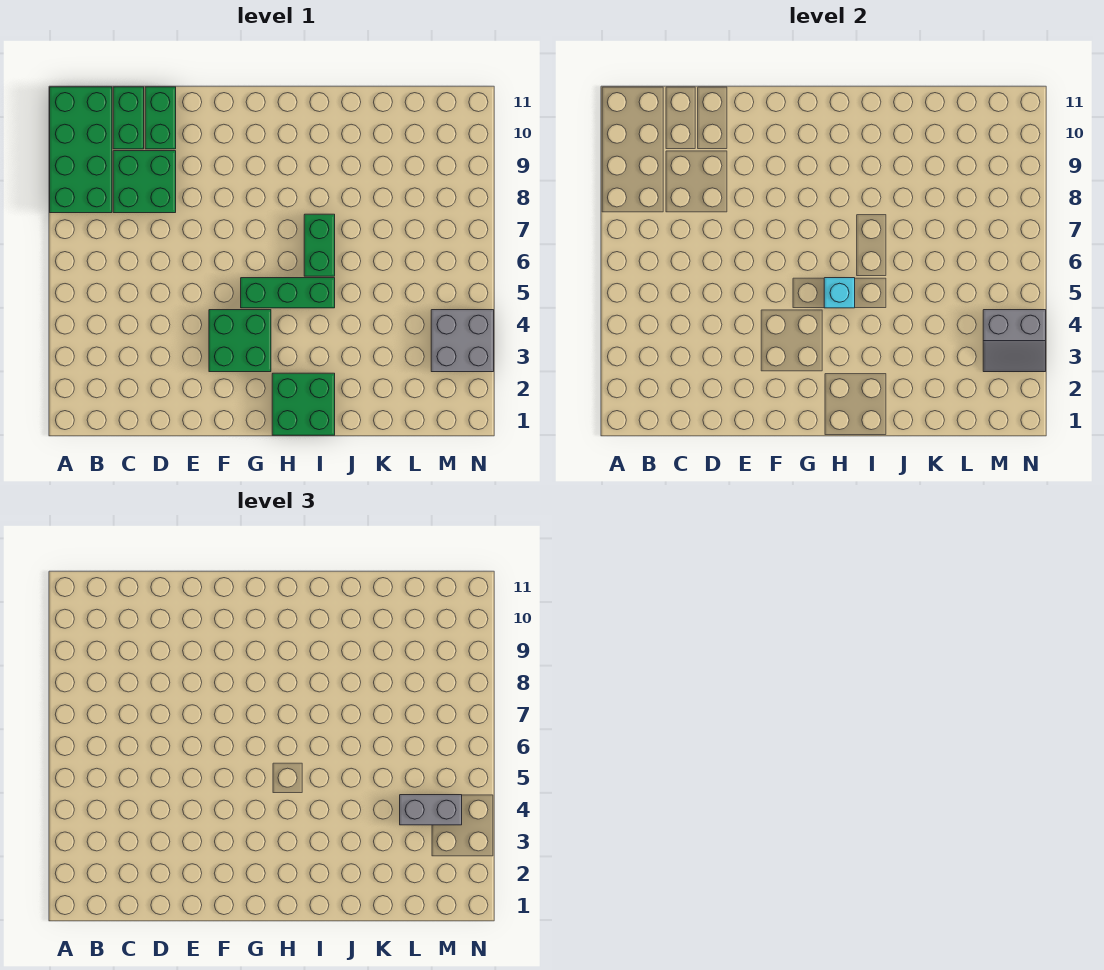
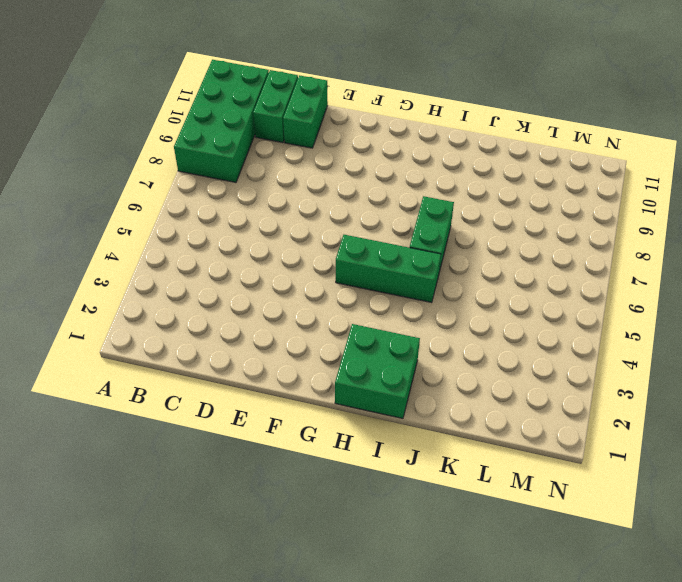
none -> green brick C8:D9 level 1
none -> green brick F3:G4 level 1
none -> grey brick M3:N4 level 1

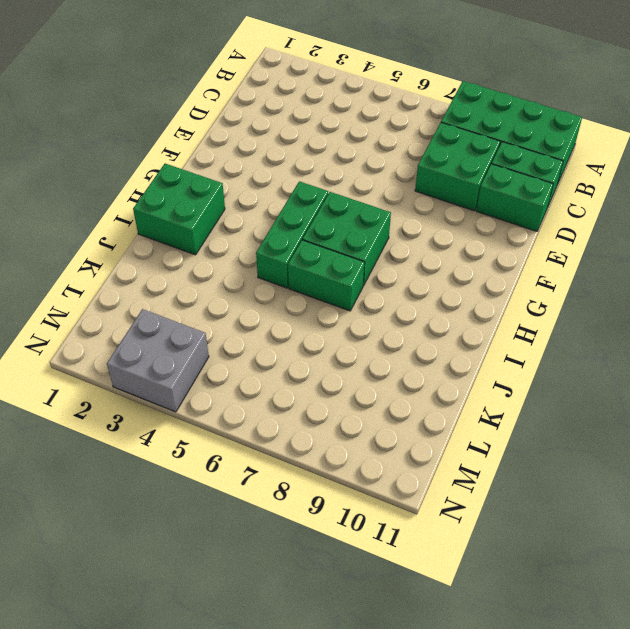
green brick G6:H7 level 1 -> green brick F3:G4 level 1
none -> cyan brick H5 level 2
none -> grey slope M3:N4 level 2 top 4
none -> grey brick L4:M4 level 3

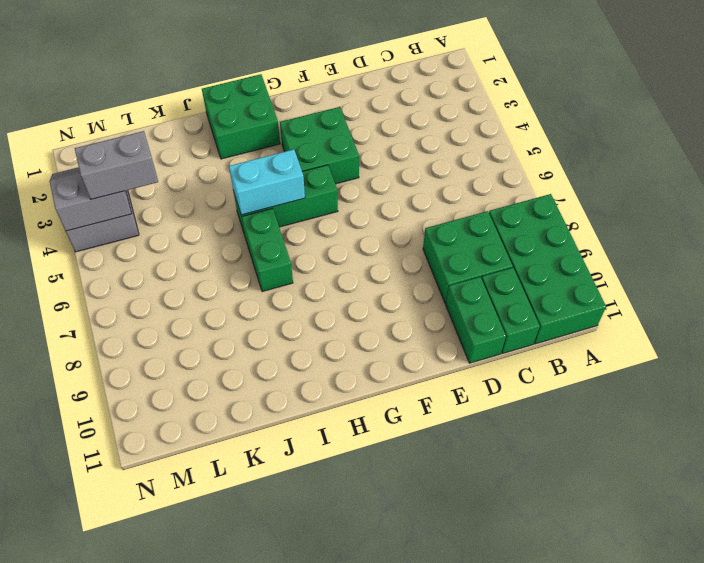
cyan brick H5:I5 level 2 -> cyan brick H5 level 2

